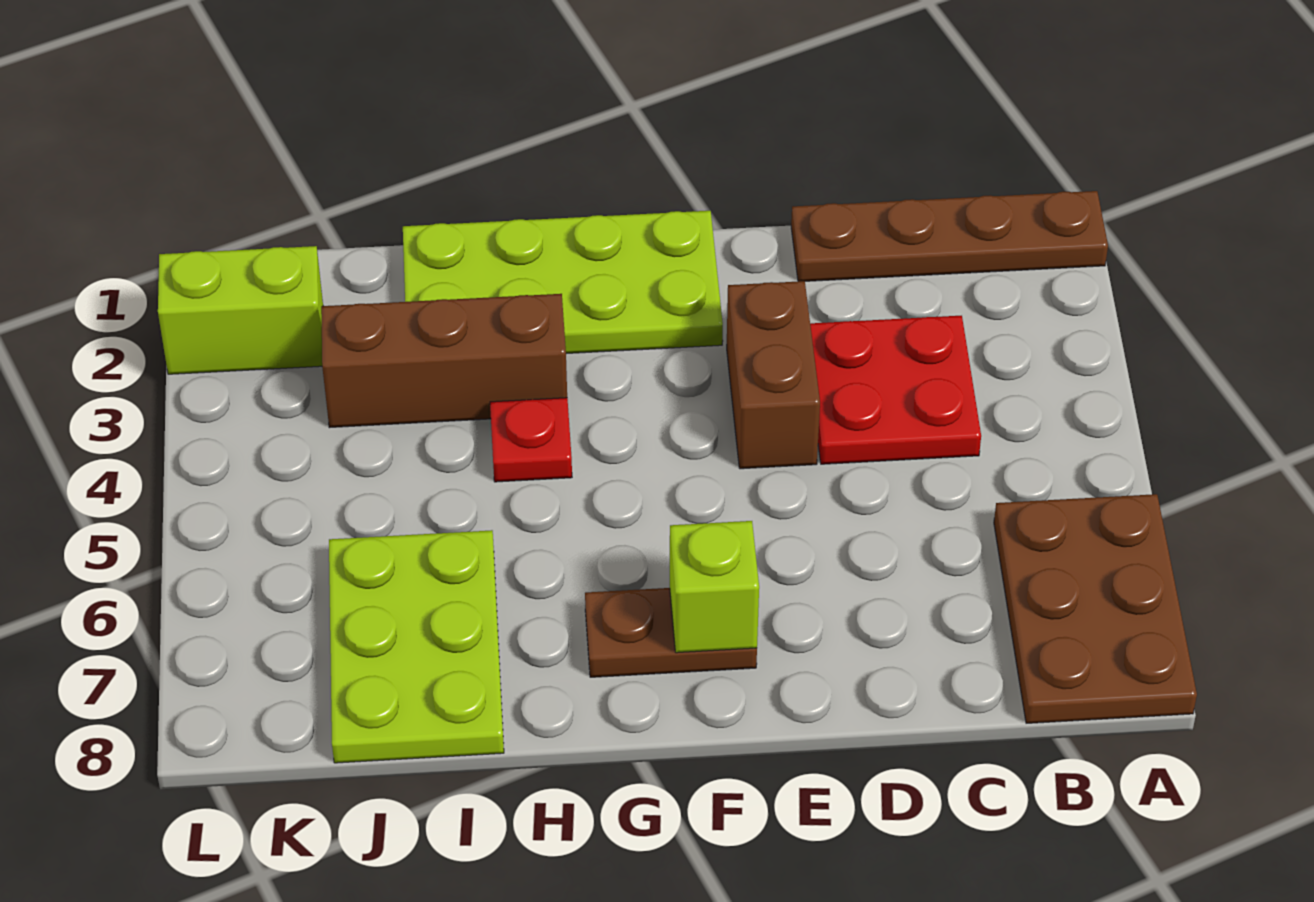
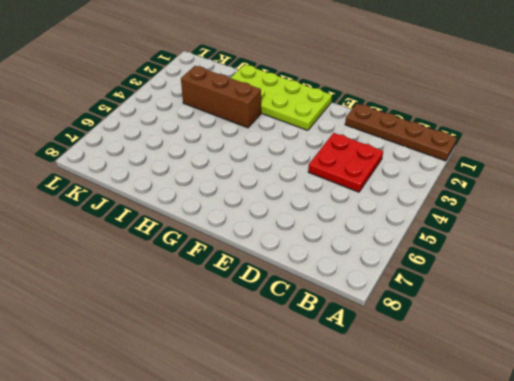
none -> brown plate A6:B8 level 1
none -> brown brick E3:E4 level 1

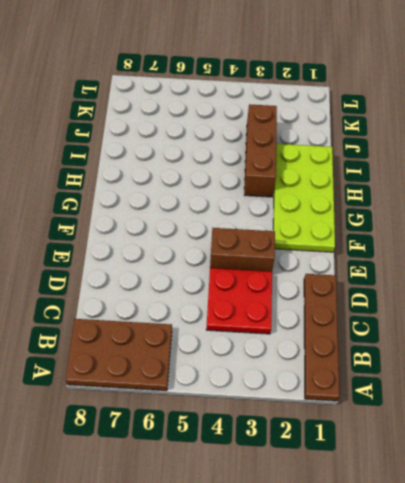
none -> brown plate F7:G7 level 1
none -> red plate H4 level 1

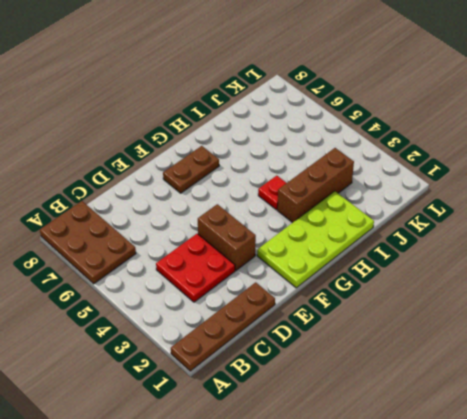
none -> lime plate I6:J8 level 1
none -> lime brick K2:L2 level 1

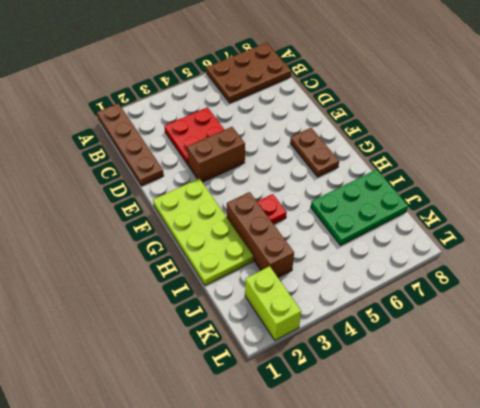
green plate I6:J8 level 1 -> lime plate I6:J8 level 1
none -> lime brick F7 level 2

